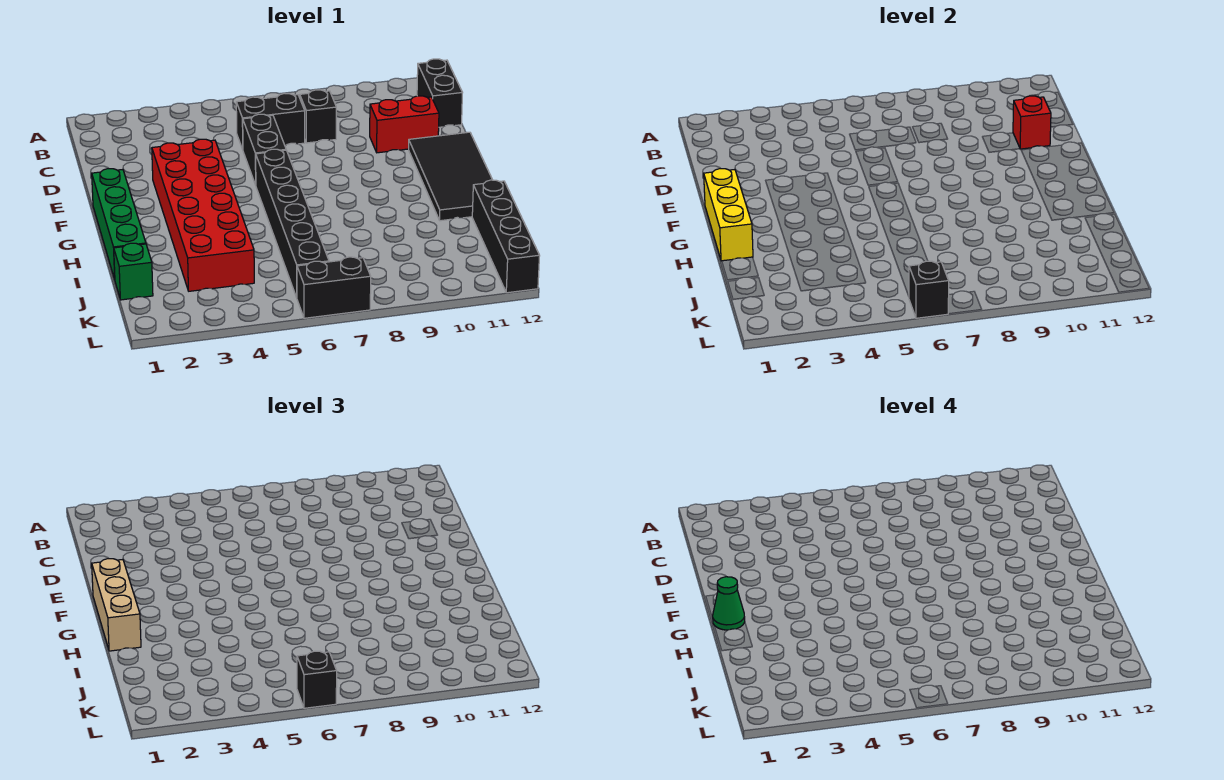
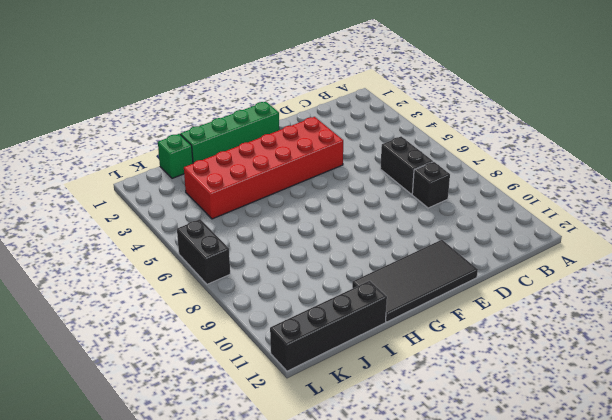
none -> black brick B12:C12 level 1
none -> black brick D6:E6 level 1
none -> red brick D10:D11 level 1

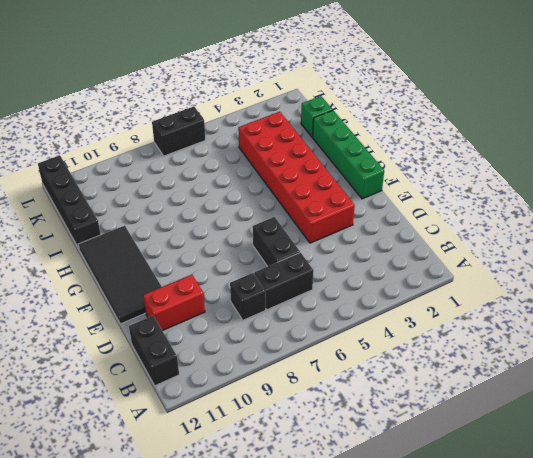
none -> black brick F6:K6 level 1
none -> red brick D11 level 2
none -> yellow brick F1:H1 level 2

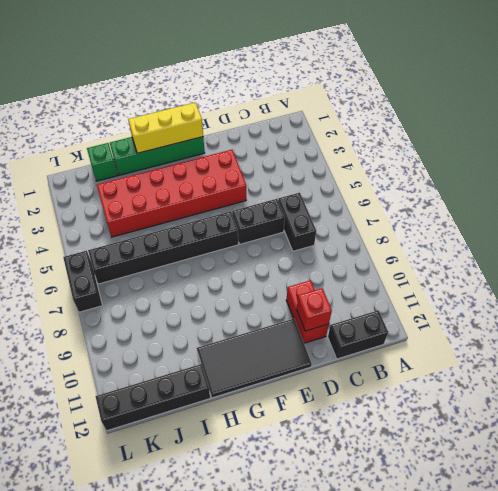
none -> black brick C8 level 1
none -> black brick L6 level 2
none -> tan brick F1:H1 level 3

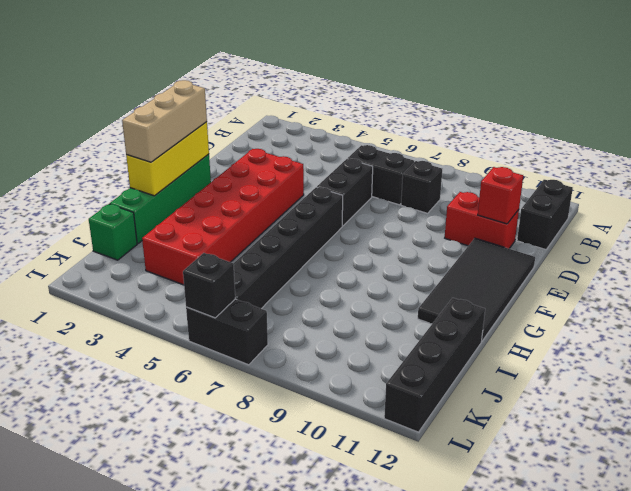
none -> black brick L6 level 3
none -> green cone G1 level 4

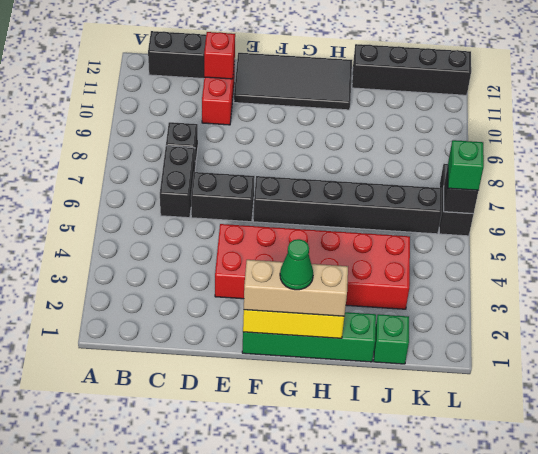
green brick L6 level 3 -> black brick L6 level 3

